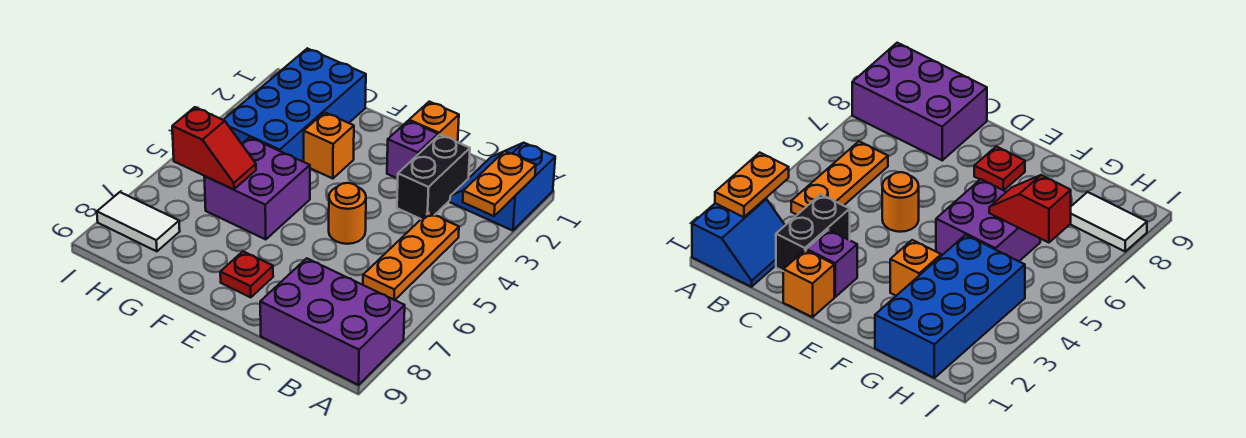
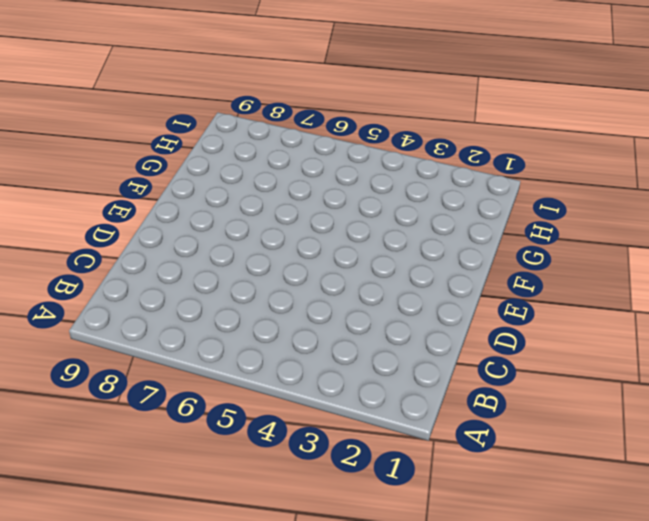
none -> blue slope A1:B2 level 1 top A
none -> purple brick A8:C9 level 1
none -> orange plate B4:B6 level 1

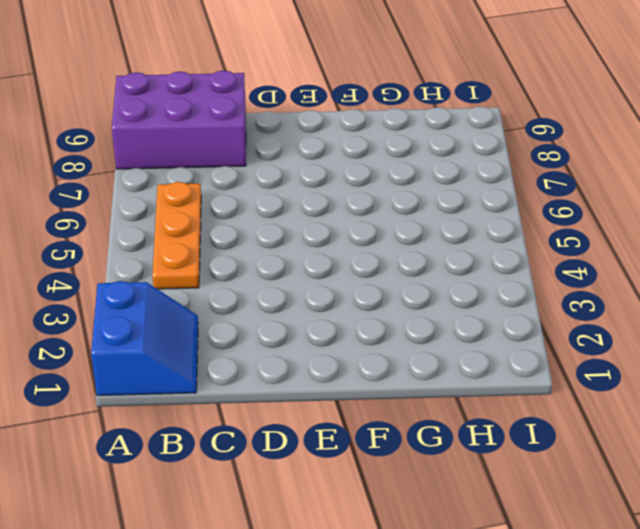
none -> black brick C2:C3 level 1
none -> orange brick D1 level 1
none -> purple brick D2 level 1

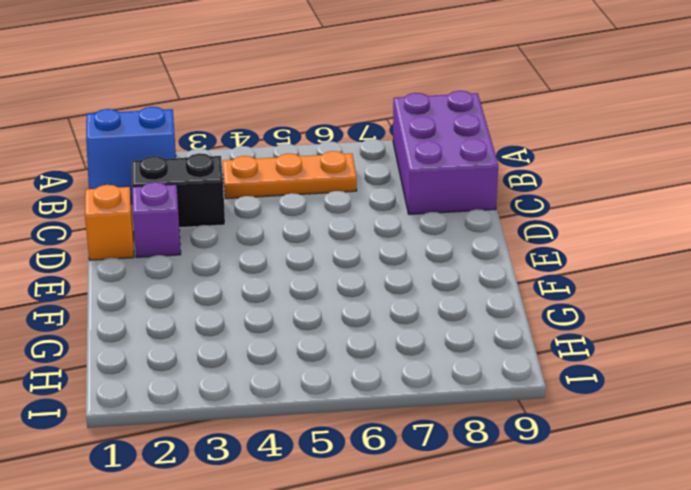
none -> orange round brick D5 level 1
none -> red plate E8 level 1
none -> orange brick F3 level 1

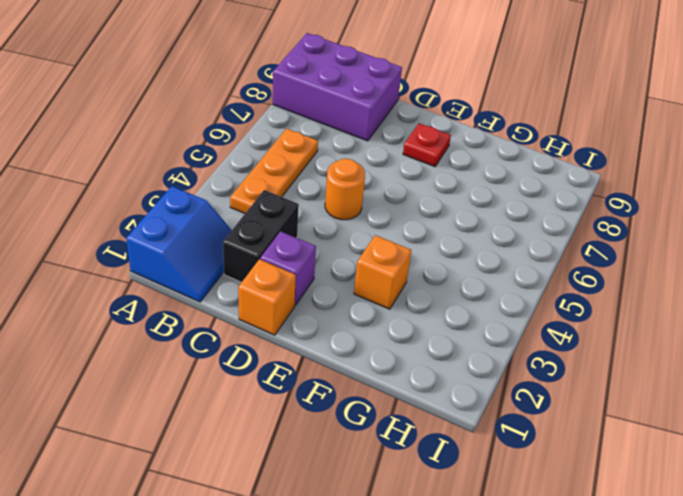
none -> purple brick F5:G6 level 1
none -> blue brick G1:H4 level 1
none -> white tile H8:I8 level 1

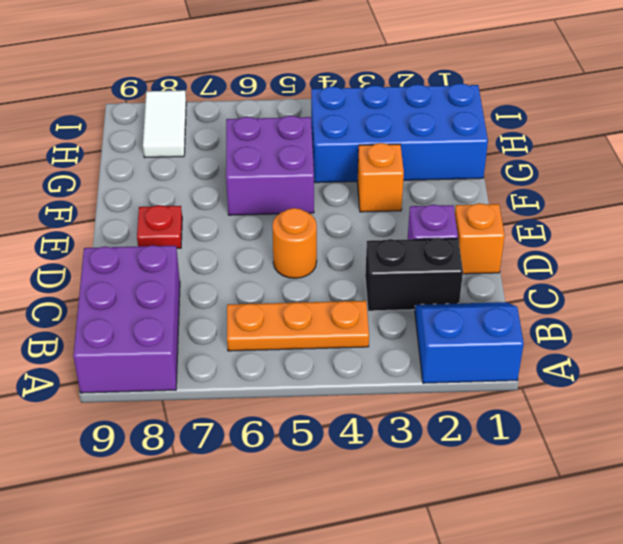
none -> orange plate A2:A3 level 2
none -> red slope G6:H6 level 2 top H

